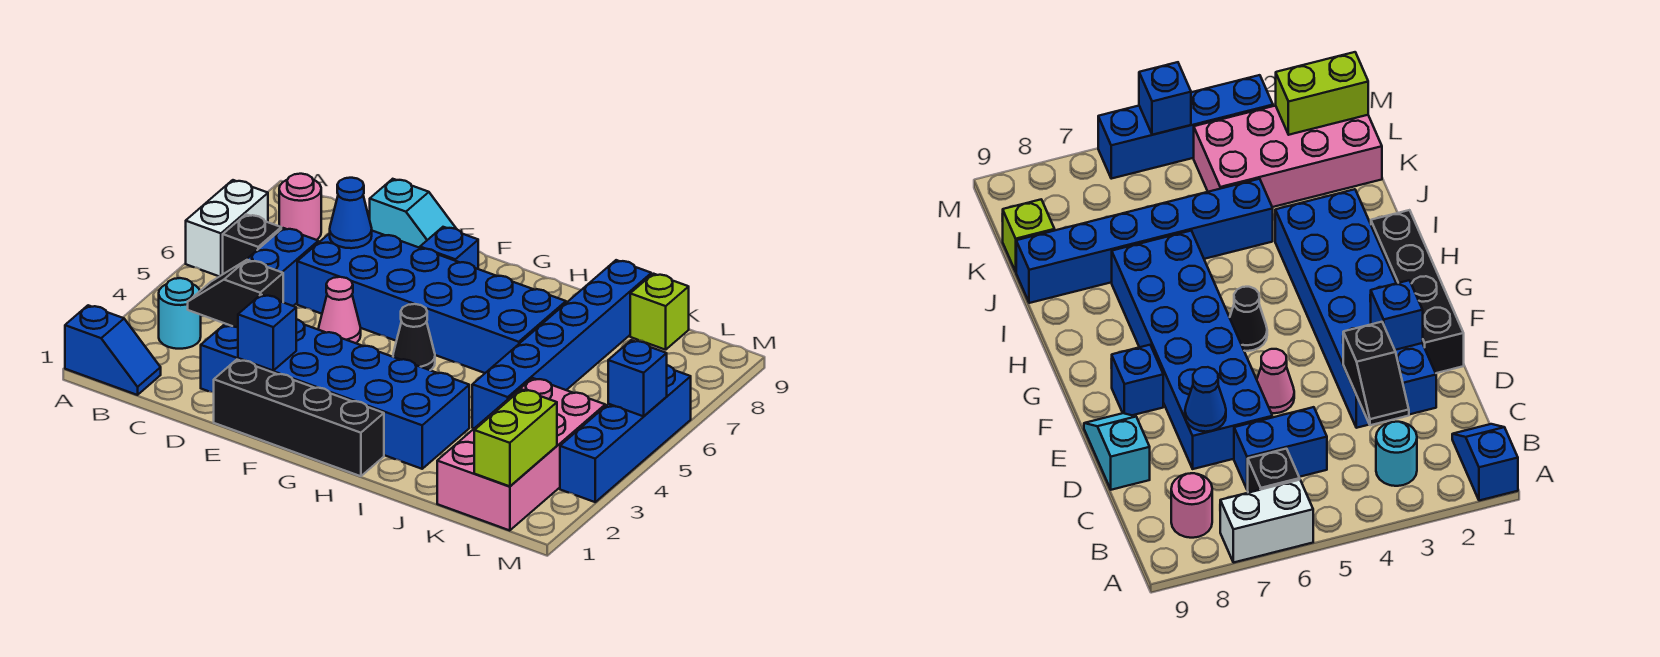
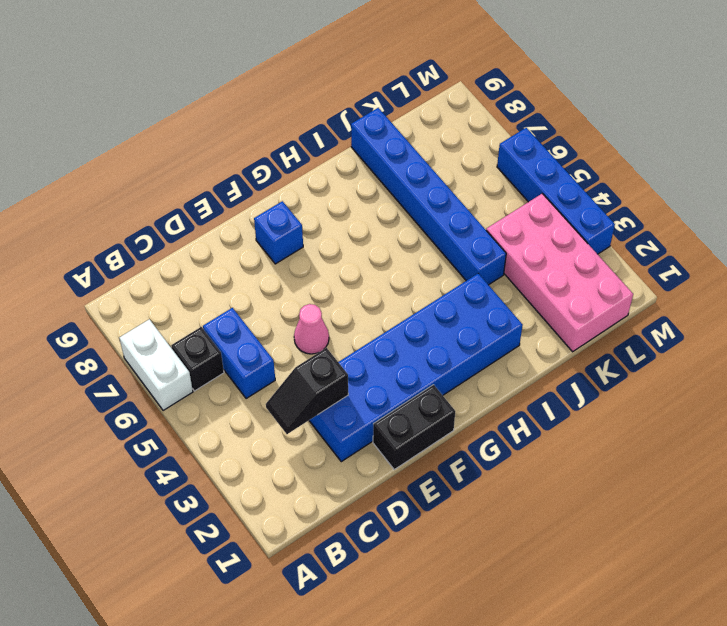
black brick E1:F1 level 1 -> black brick E1:H1 level 1
none -> blue slope A1:B1 level 1 top A
none -> cyan round brick B3 level 1
none -> pink round brick B8 level 1

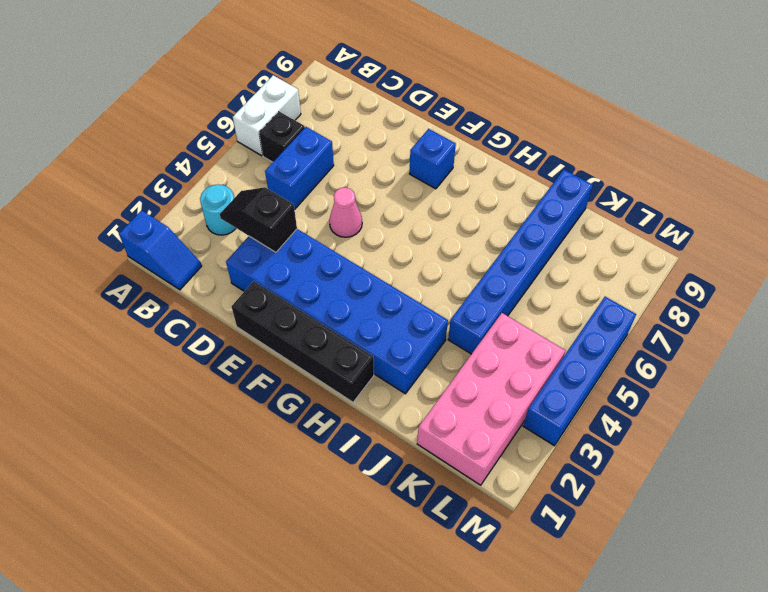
none -> pink round brick B8 level 1
none -> blue brick D6:I7 level 1
none -> cyan slope D9:E9 level 1 top D

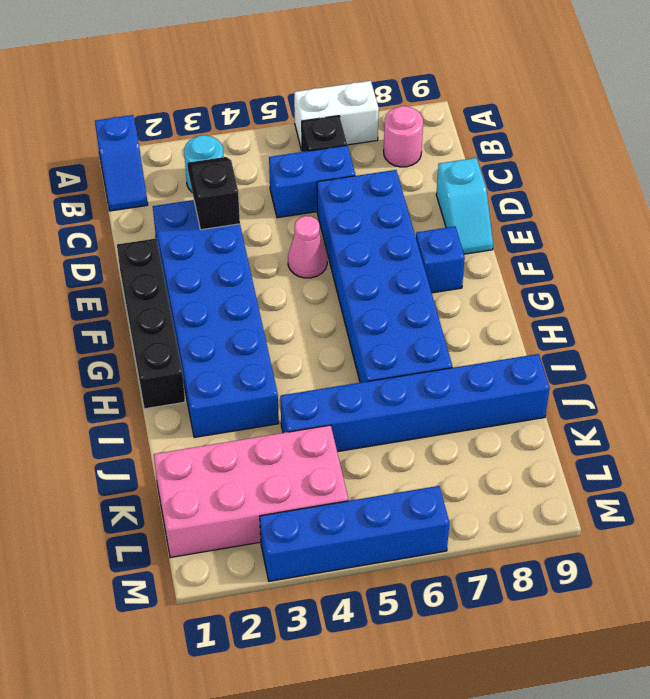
none -> black cone G5 level 1
none -> lime brick K9 level 1
none -> blue cone D7 level 2

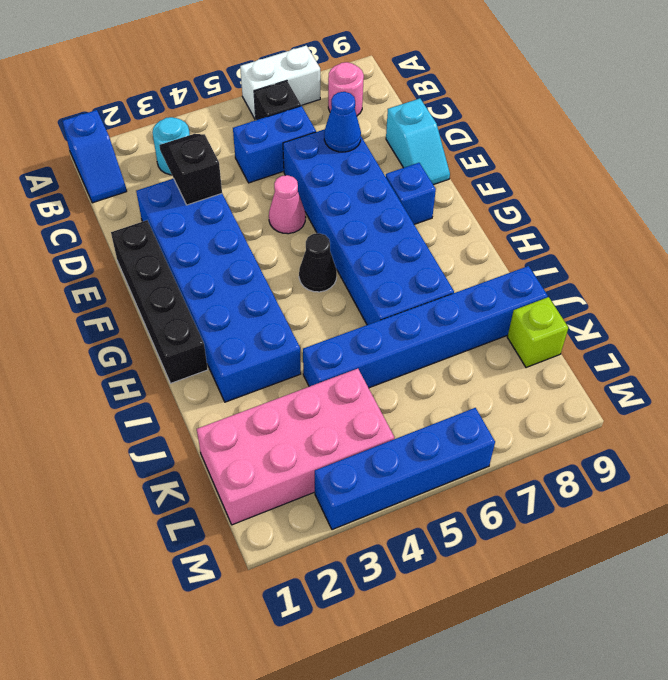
none -> blue brick E2 level 2
none -> lime brick L1:L2 level 2
none -> blue brick M5 level 2

